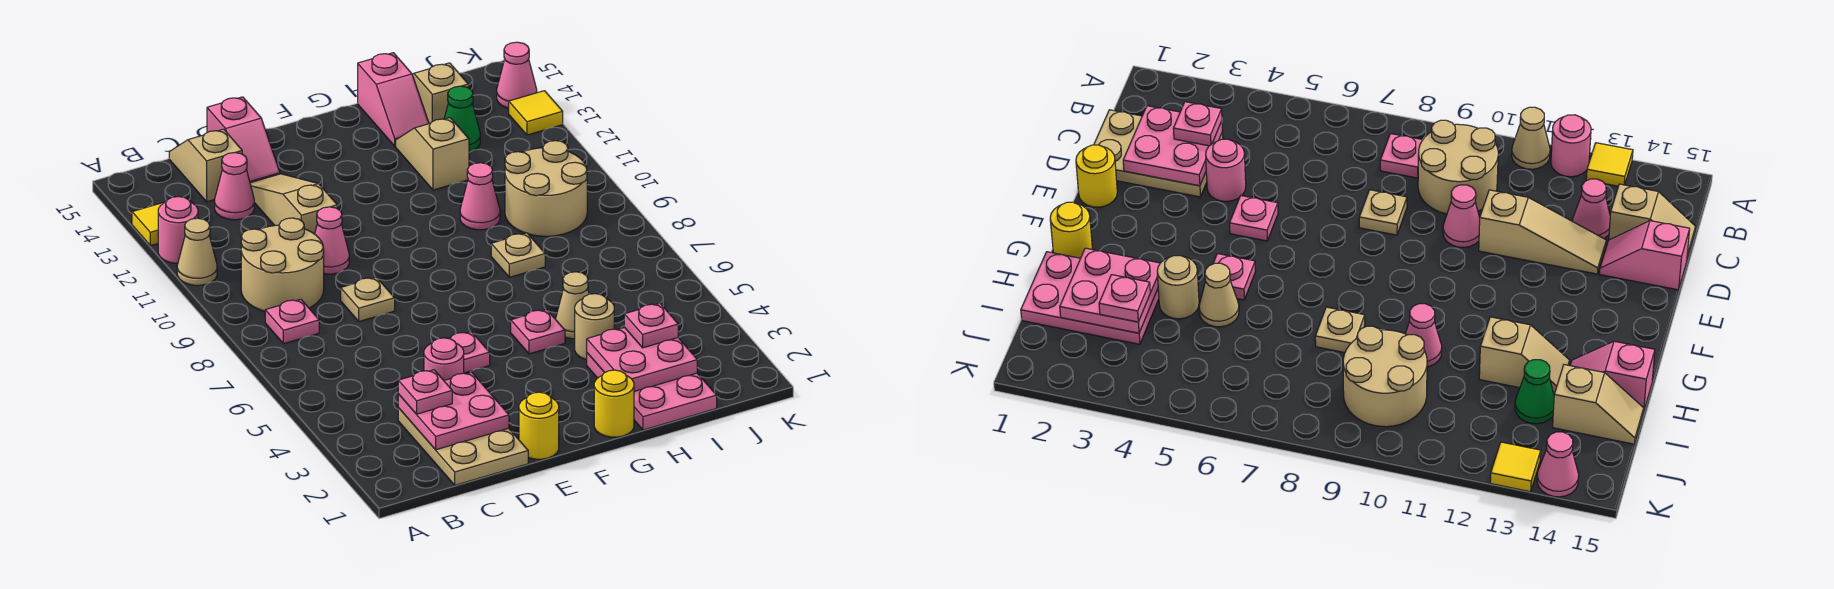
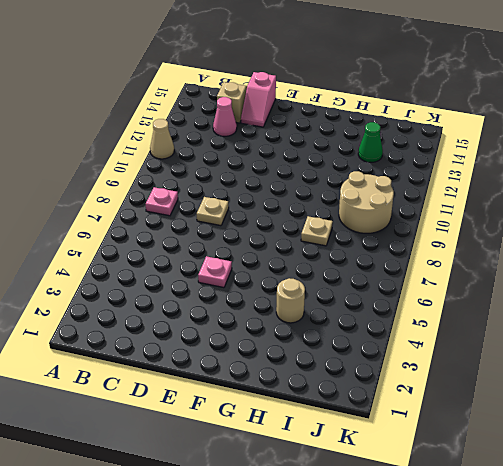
none -> pink round brick A12 level 1
none -> yellow tile A13 level 1
none -> tan round brick B9:C10 level 1
none -> tan plate C1:D3 level 1

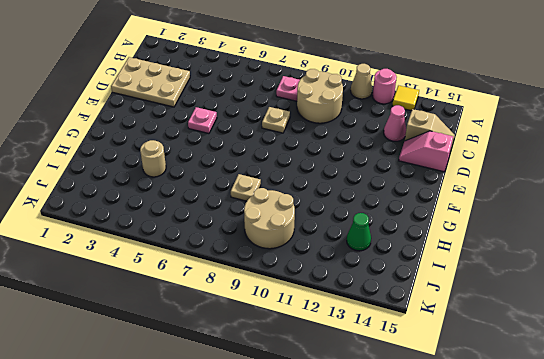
none -> pink round brick D4 level 1
none -> pink cone D10 level 1
none -> tan slope D11:D13 level 1 top 11
none -> yellow round brick E1 level 1

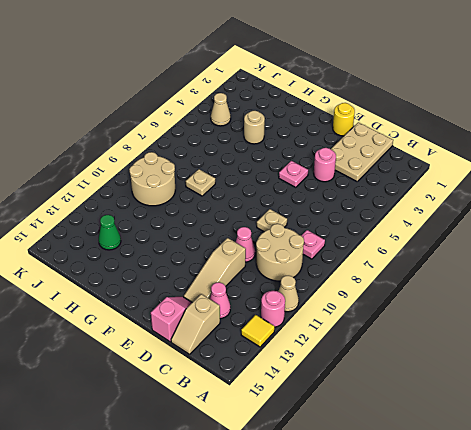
tan cone J4 level 1 -> tan cone H5 level 1
none -> yellow round brick G1 level 1
none -> pink plate G5 level 1
none -> pink plate H1:I3 level 1
none -> pink cone H10 level 1

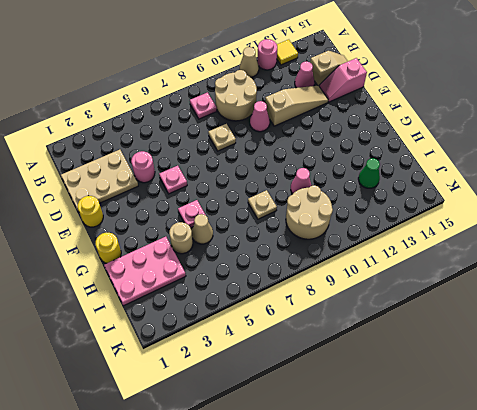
none -> tan slope H12:H13 level 1 top 12
none -> pink slope H14:H15 level 1 top 15
none -> tan slope I14:I15 level 1 top 14
none -> yellow tile K13 level 1

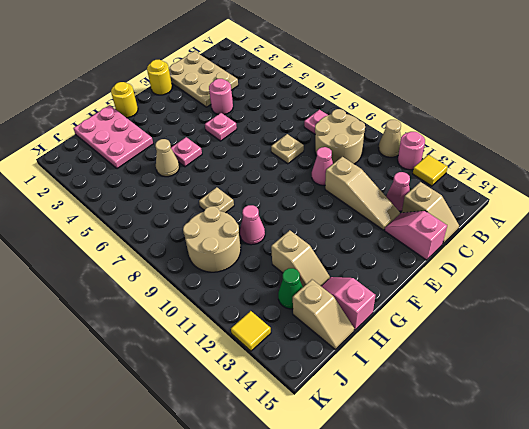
none -> tan round brick H4 level 1
none -> pink cone K14 level 1
none -> pink plate C2:D3 level 2
none -> pink plate H2:I3 level 2

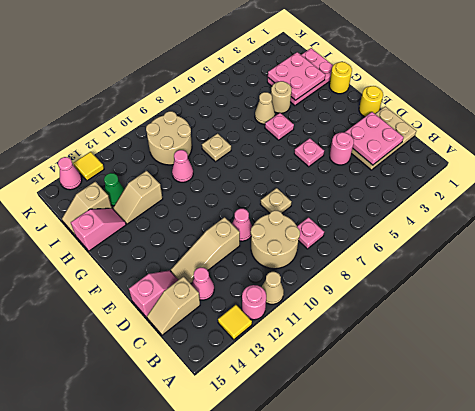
none -> pink plate C3 level 3
none -> pink plate I3 level 3

